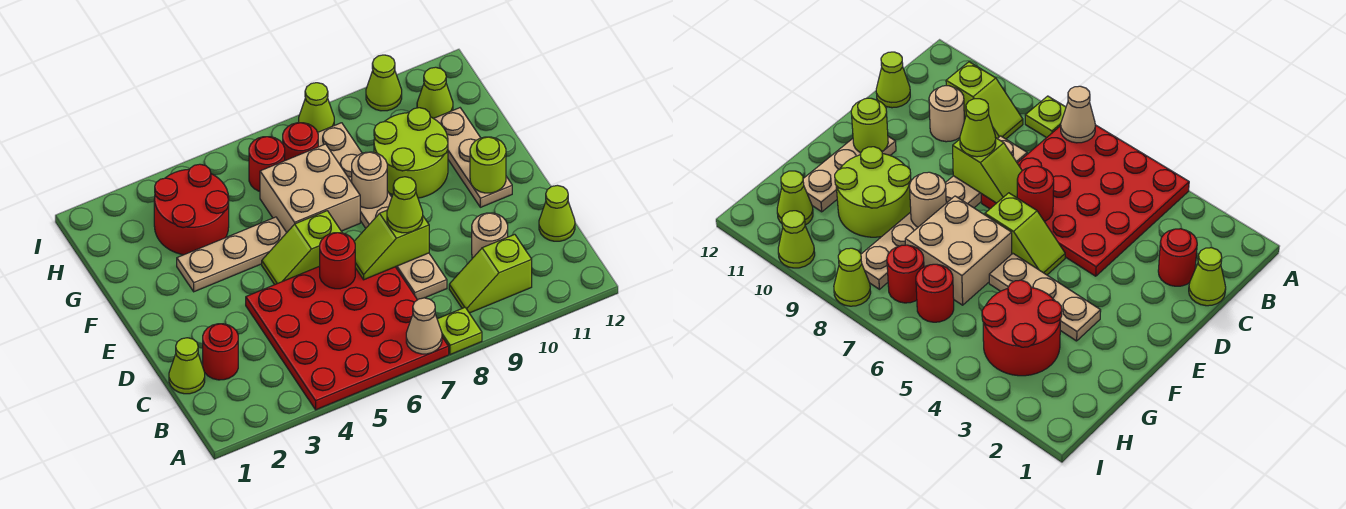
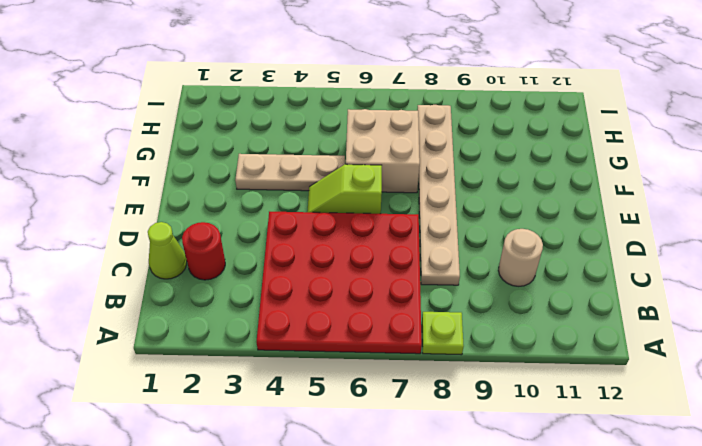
none -> lime slope B9:B10 level 1 top 10
none -> lime cone C12 level 1
none -> tan plate E11:G11 level 1

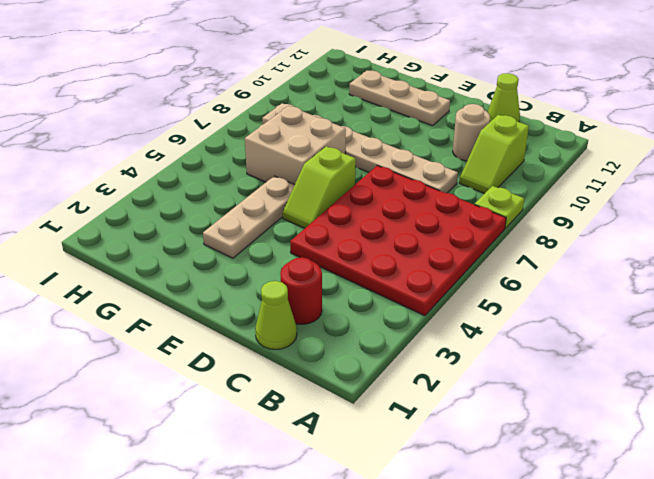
none -> lime round brick F9:G10 level 1
none -> red round brick G3:H4 level 1
none -> red round brick H6 level 1

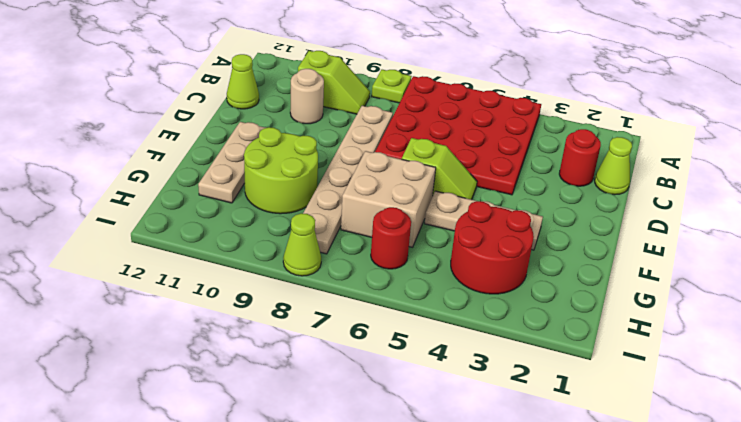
none -> red round brick H7 level 1
none -> lime cone H11 level 1
none -> lime cone I10 level 1

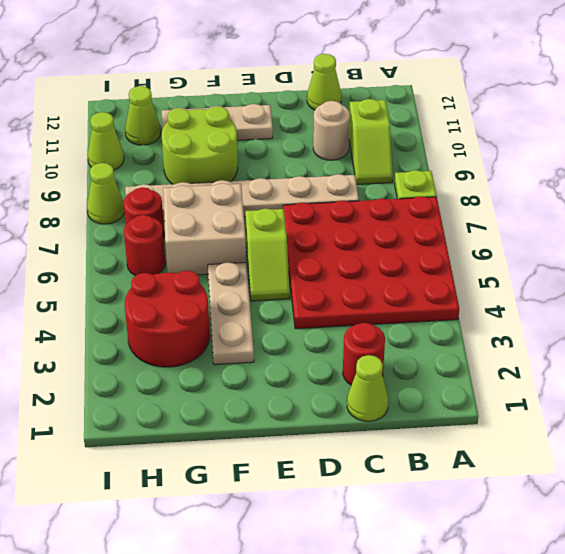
none -> tan cone A7 level 2
none -> red round brick D6 level 2
none -> lime slope D7:D8 level 2 top 8

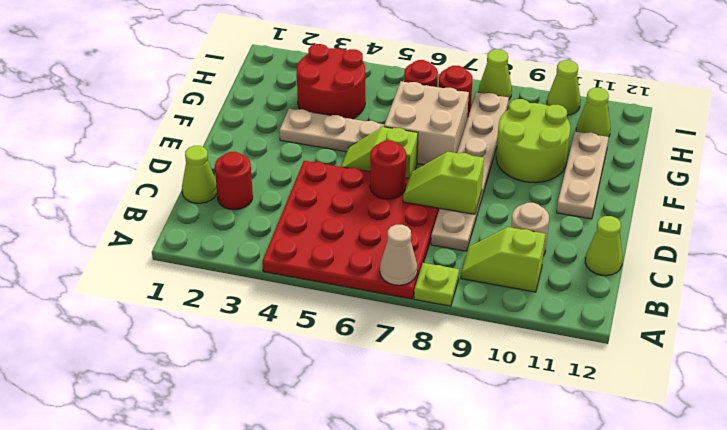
none -> lime round brick E11 level 2
none -> tan round brick F8 level 2
none -> lime cone D8 level 3

